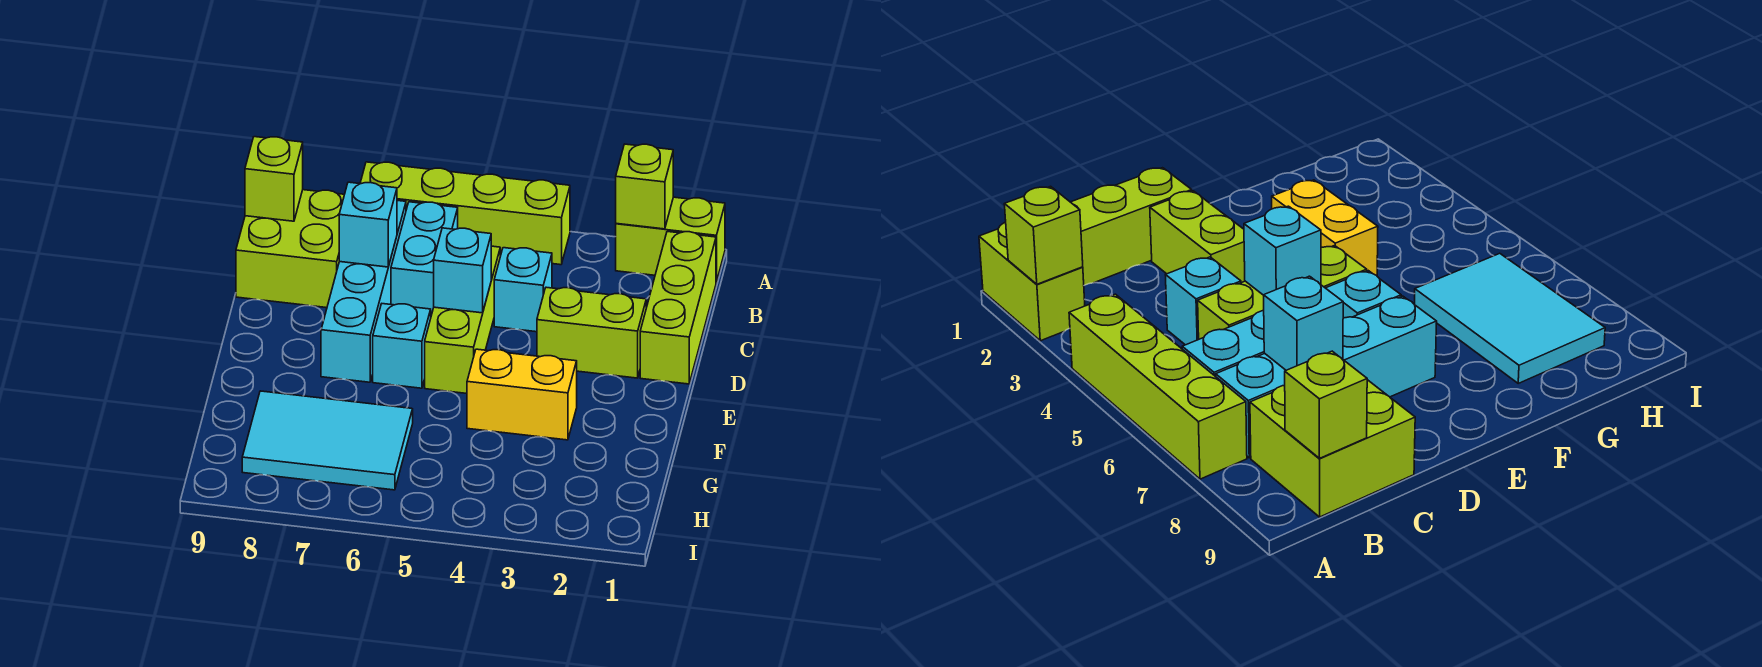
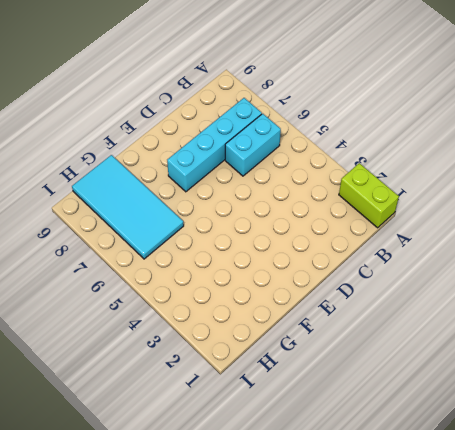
cyan tile G6:H9 level 1 -> cyan tile G6:H8 level 1
none -> lime brick A4:A7 level 1
none -> lime brick B1:D1 level 1
none -> lime brick B8:C9 level 1

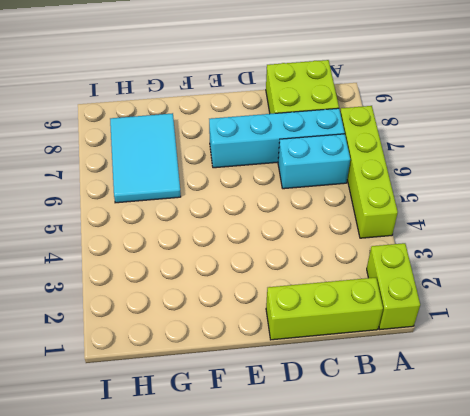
none -> cyan brick C4 level 1
none -> lime brick C5:E5 level 1
none -> lime brick D2:D3 level 1

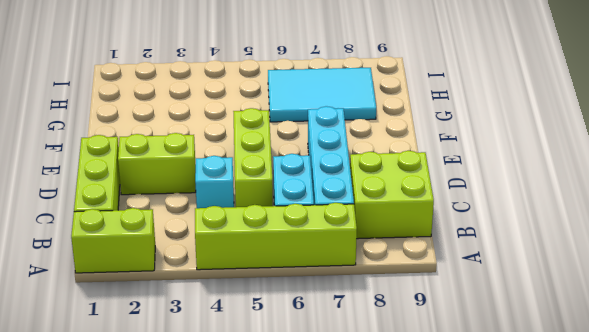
none -> cyan brick E6 level 1
none -> yellow brick F3:F4 level 1
none -> lime brick A2 level 2

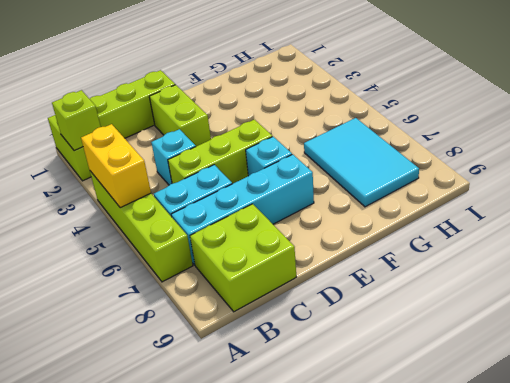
yellow brick A4:A5 level 2 -> yellow brick F3:F4 level 1
none -> lime brick B9 level 2
none -> cyan brick C7 level 2
none -> cyan brick D5 level 2

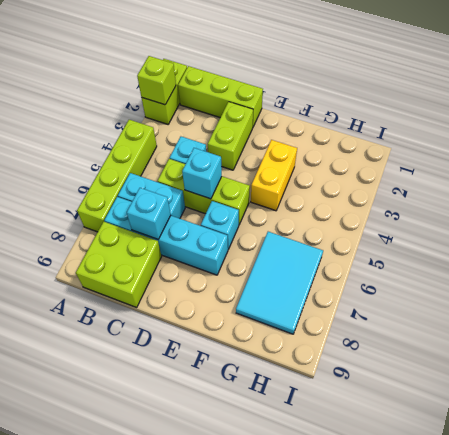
none -> lime brick B9 level 2

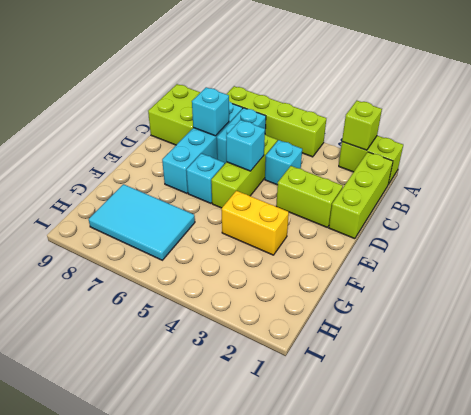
none -> lime brick B9 level 2

